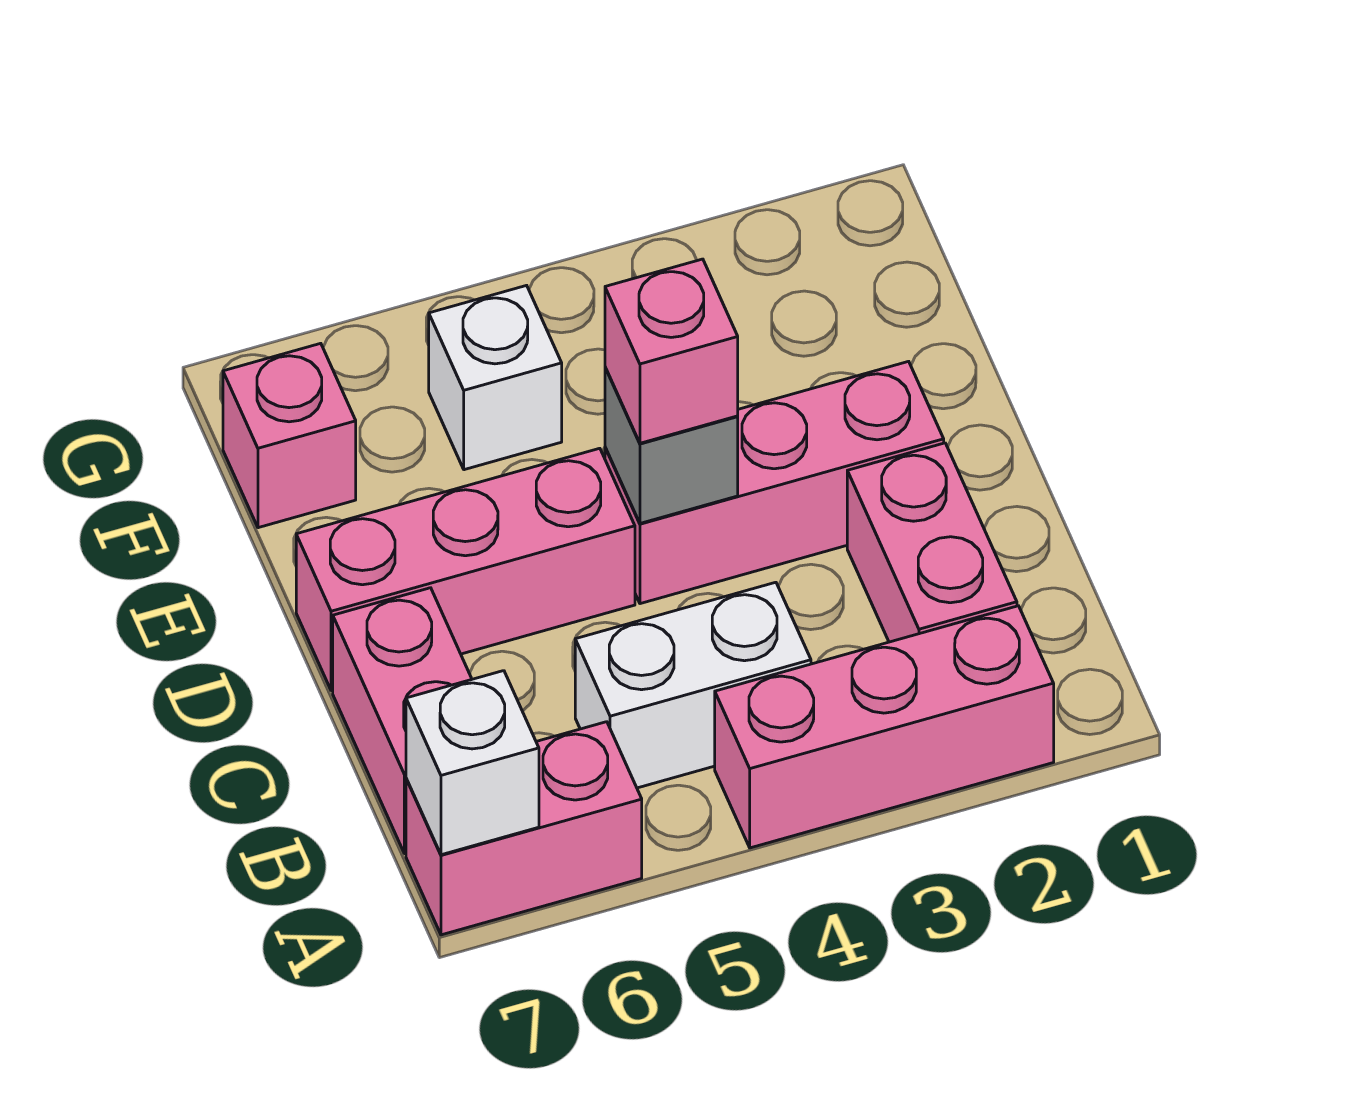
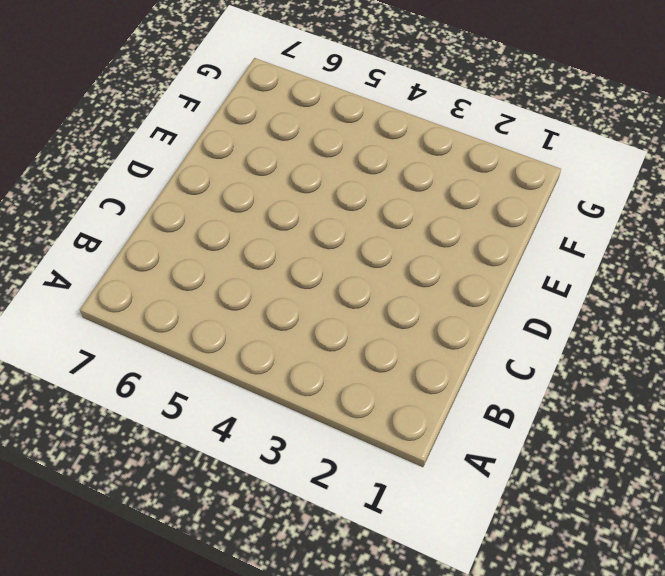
none -> pink brick A2:A4 level 1
none -> pink brick A6:A7 level 1
none -> pink brick B2:C2 level 1

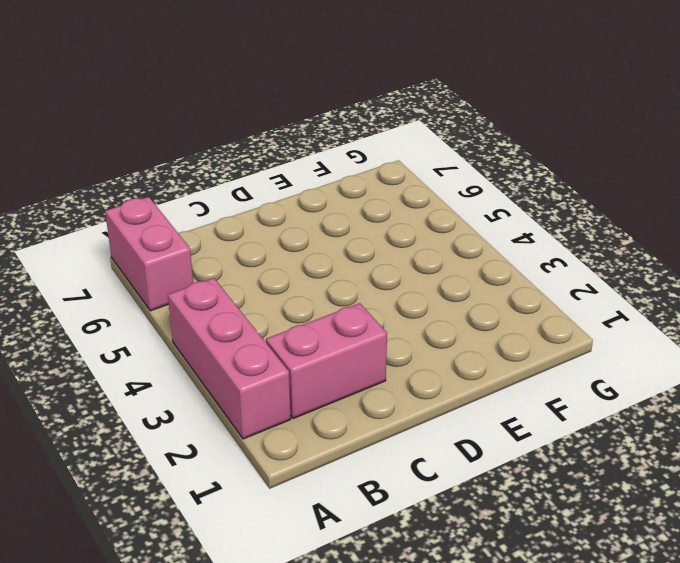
none -> white brick B4:B5 level 1
none -> pink brick B7:C7 level 1
none -> pink brick D2:D4 level 1

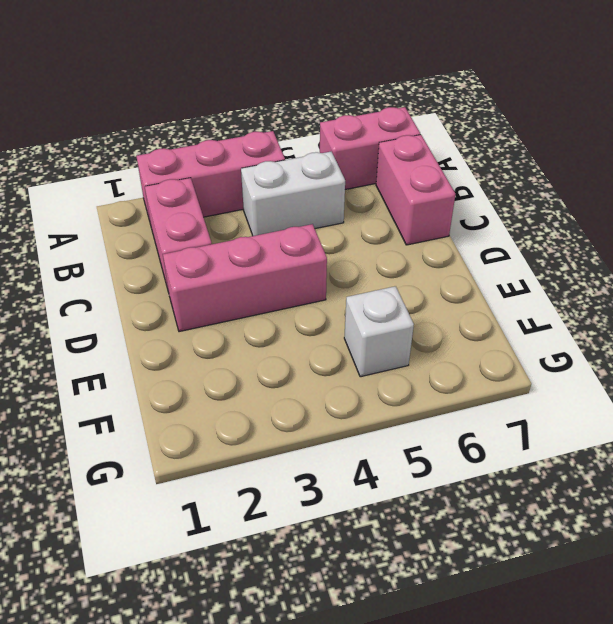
none -> pink brick D5:D7 level 1
none -> pink brick F7 level 1
none -> white brick A7 level 2

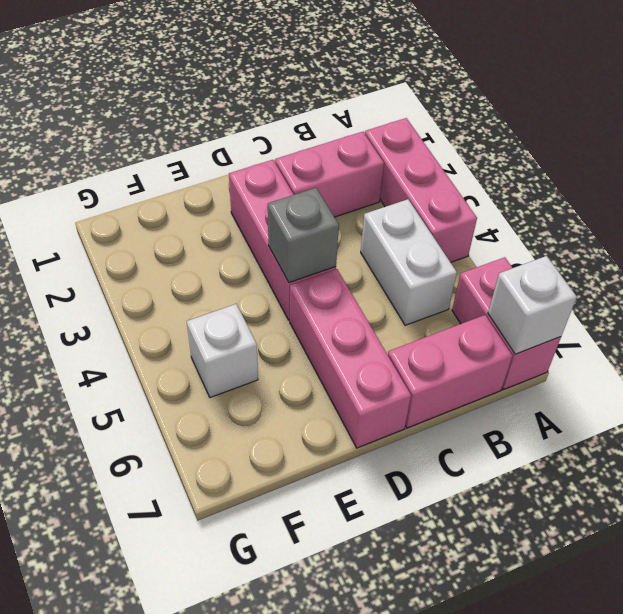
none -> pink brick F7 level 1
none -> pink brick D4 level 3

